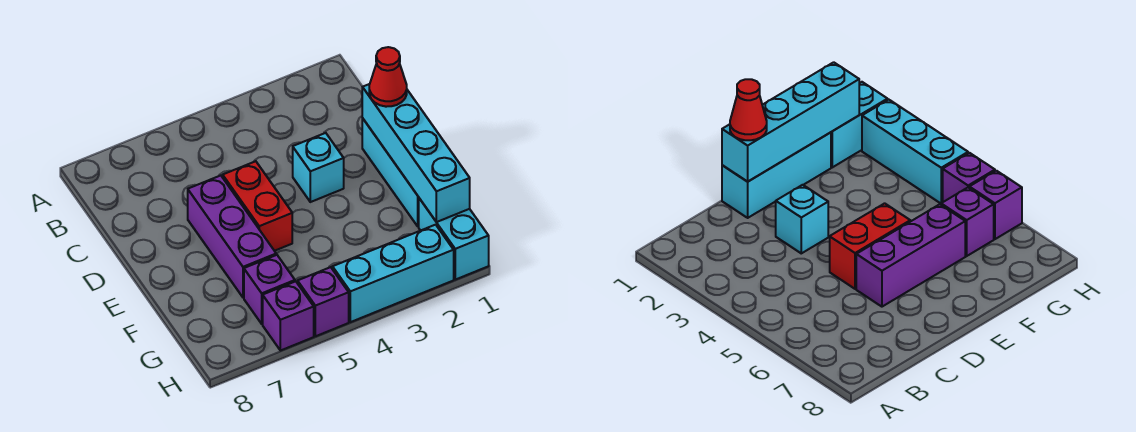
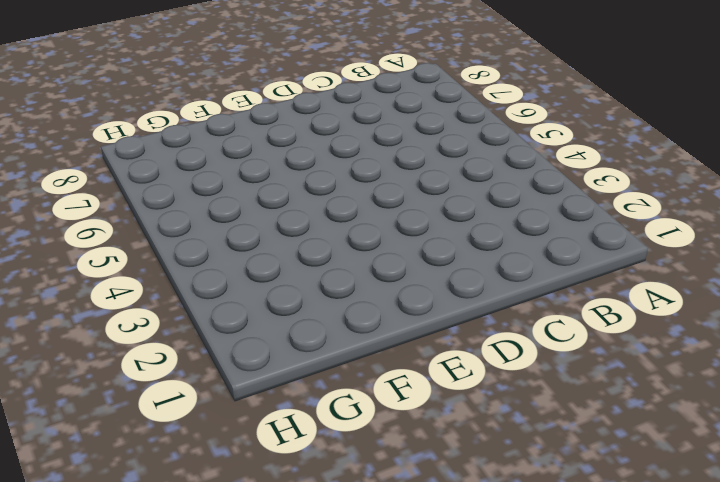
none -> cyan brick D1:F1 level 1
none -> cyan brick D3 level 1

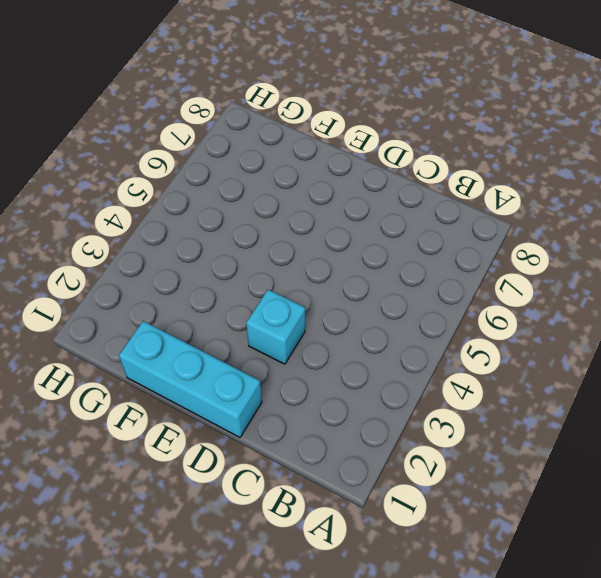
none -> red brick D5:E5 level 1
none -> purple brick D6:F6 level 1

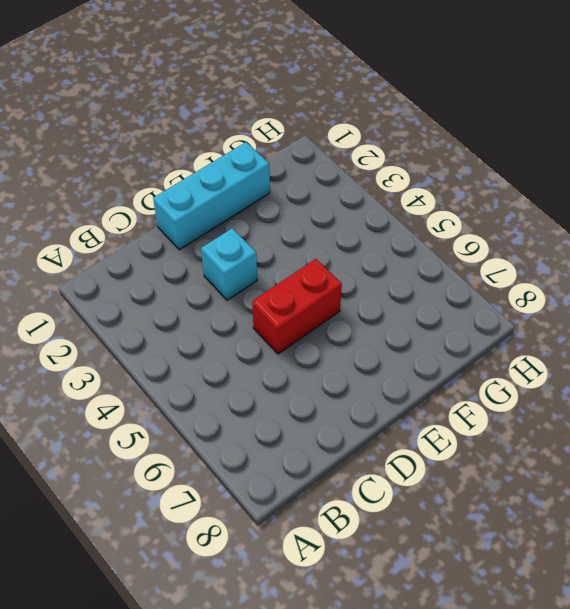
none -> purple brick D6:F6 level 1
none -> cyan brick G1:H1 level 1

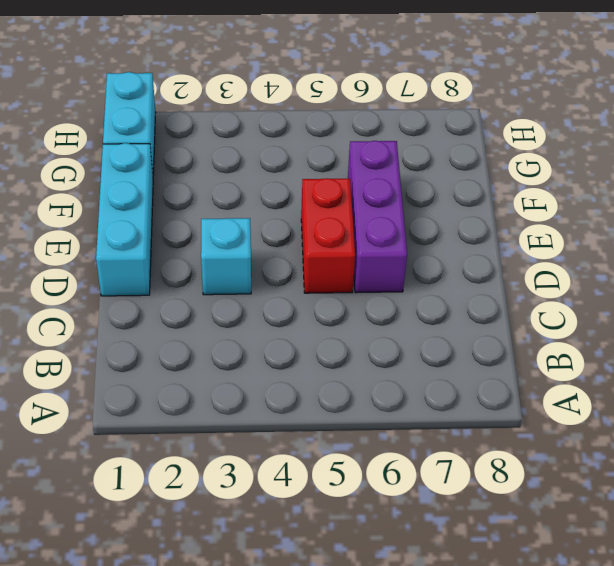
none -> purple brick G6 level 1
none -> cyan brick H2:H4 level 1

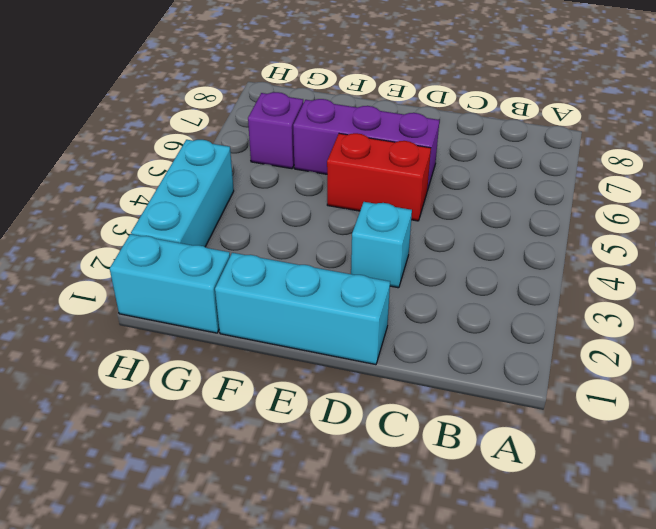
none -> purple brick H5 level 1
none -> purple brick H6 level 1

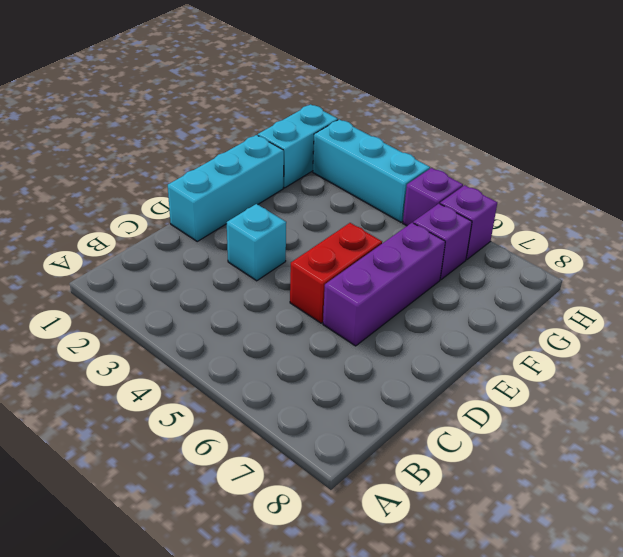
none -> cyan brick D1:G1 level 2
none -> red cone D1 level 3

